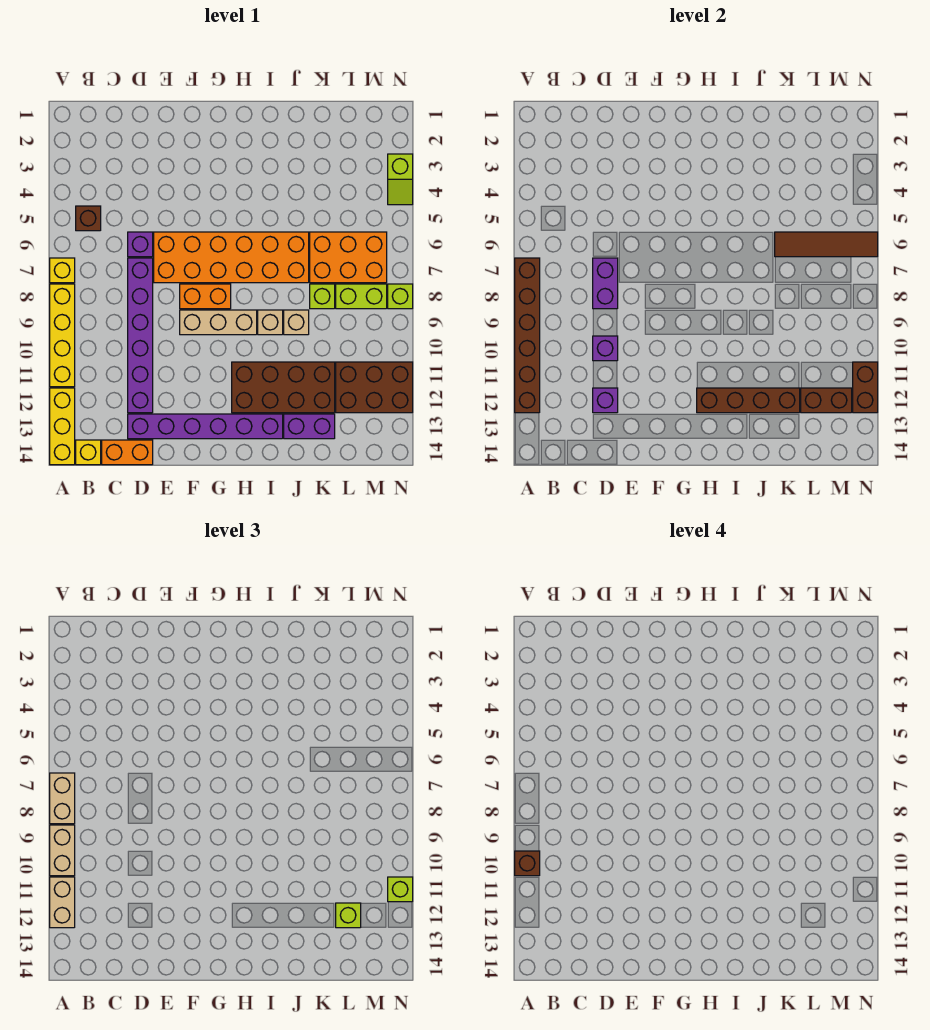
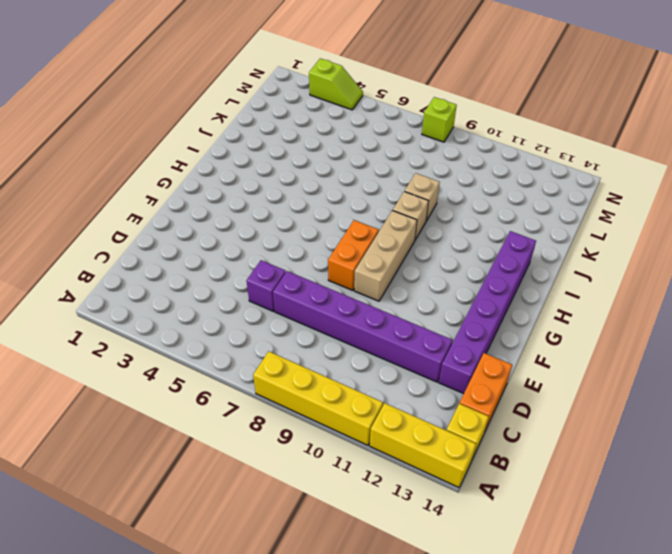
none -> yellow brick A7 level 1
none -> brown brick B5 level 1
none -> orange brick E6:J7 level 1
none -> brown brick H11:K12 level 1

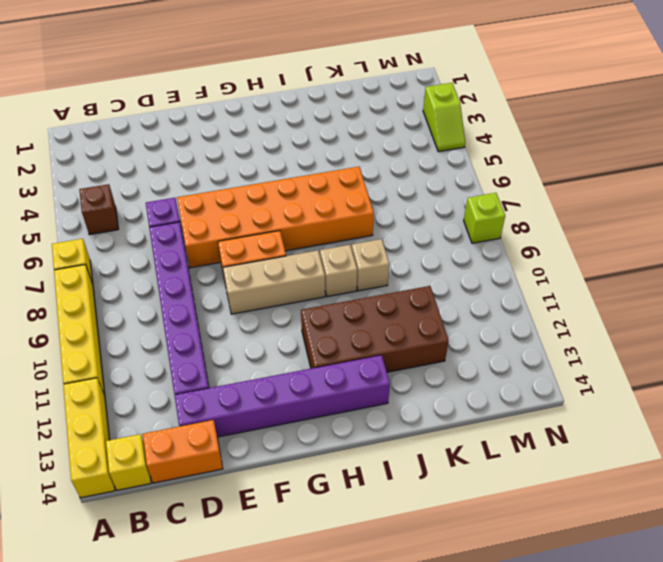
none -> purple brick J13:K13 level 1
none -> orange brick K6:M7 level 1
none -> lime brick K8 level 1
none -> lime brick L8:M8 level 1

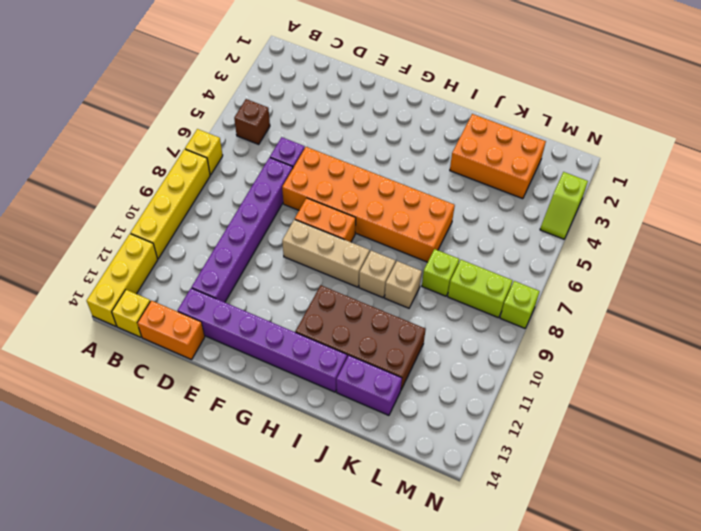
orange brick J2:L3 level 1 -> orange brick K6:M7 level 1
none -> brown brick L11:N12 level 1
none -> brown brick A7:A12 level 2
none -> purple brick D7:D8 level 2
none -> purple brick D10 level 2

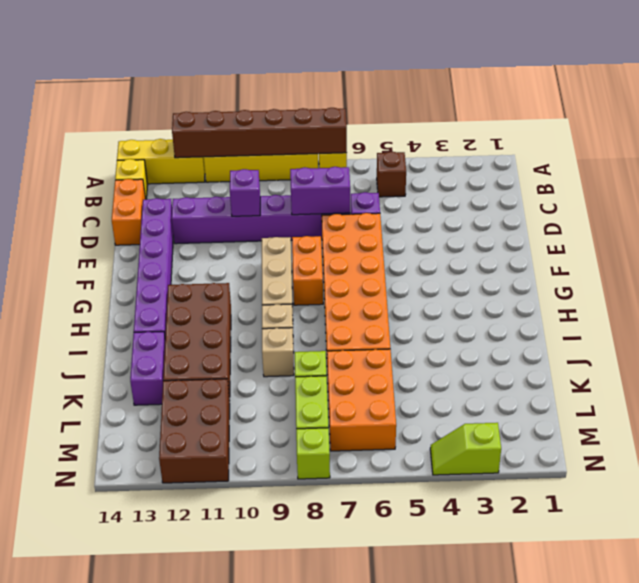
none -> purple brick D12 level 2
none -> brown brick H12:K12 level 2
none -> brown tile K6:N6 level 2
none -> brown brick L12:M12 level 2

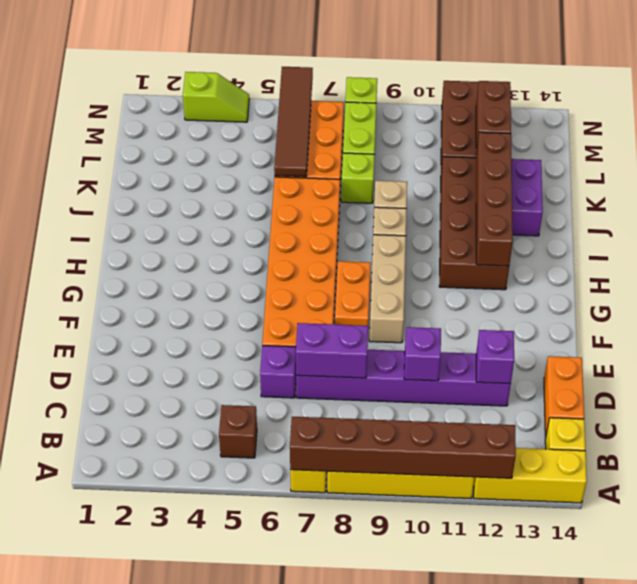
none -> purple brick D13:I13 level 1
none -> brown brick N11:N12 level 2
none -> tan brick A7:A8 level 3
none -> tan brick A9:A10 level 3

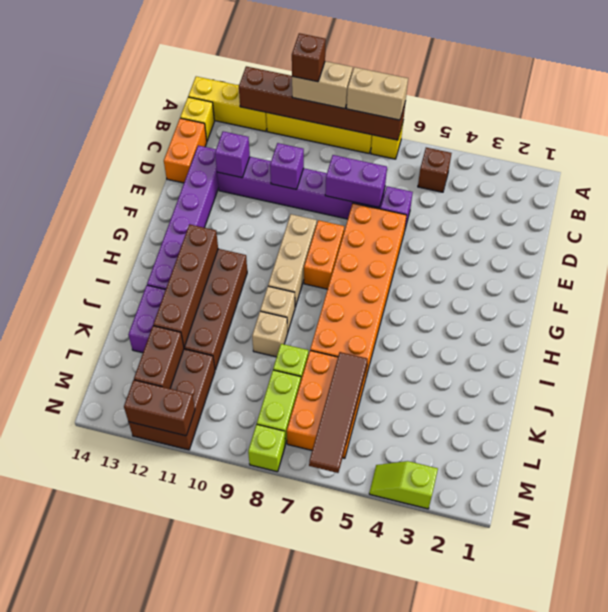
none -> tan brick A11:A12 level 3
none -> lime brick L12 level 3
none -> lime brick N11 level 3

